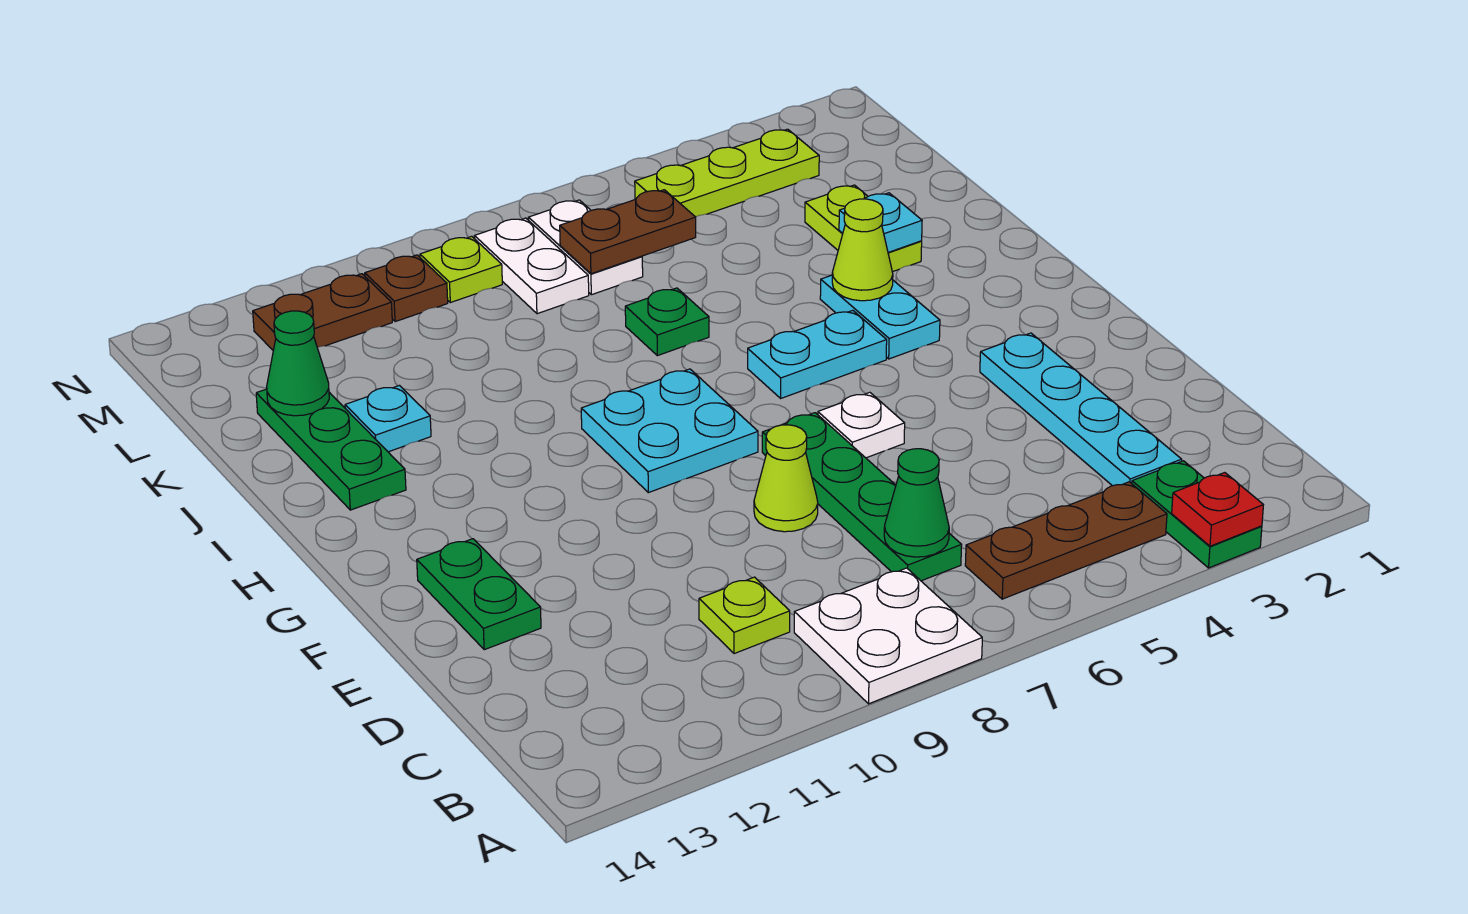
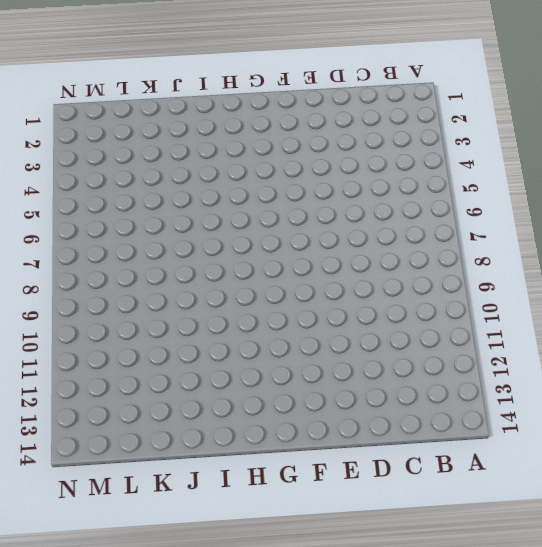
none -> green plate A3:B3 level 1
none -> white plate A8:B9 level 1
none -> brown plate B4:B6 level 1

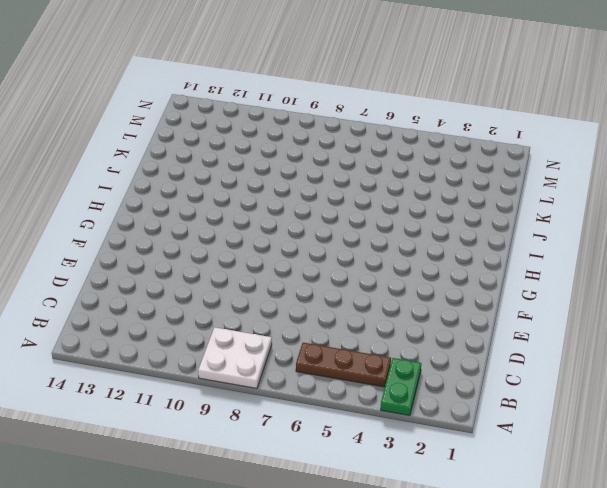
none -> cyan plate C3:F3 level 1
none -> green plate C7:F7 level 1
none -> lime plate C10 level 1

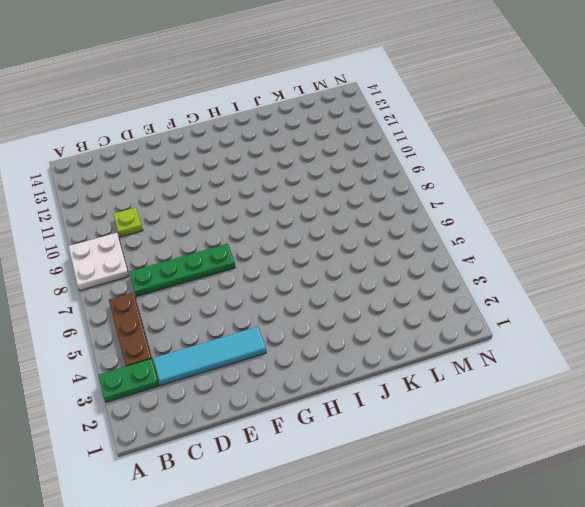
cyan tile C3:F3 level 1 -> cyan plate C3:F3 level 1
none -> lime cone E8 level 1
none -> green plate E13:F13 level 1
none -> white plate F6 level 1

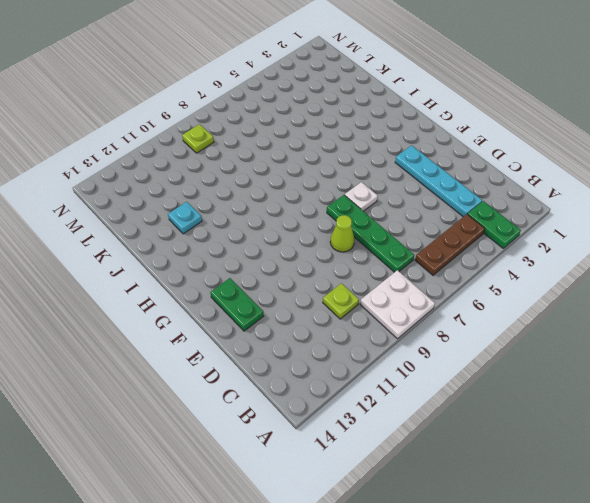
none -> cyan plate G8:H9 level 1
none -> cyan plate H4:I4 level 1
none -> cyan plate H5:H6 level 1

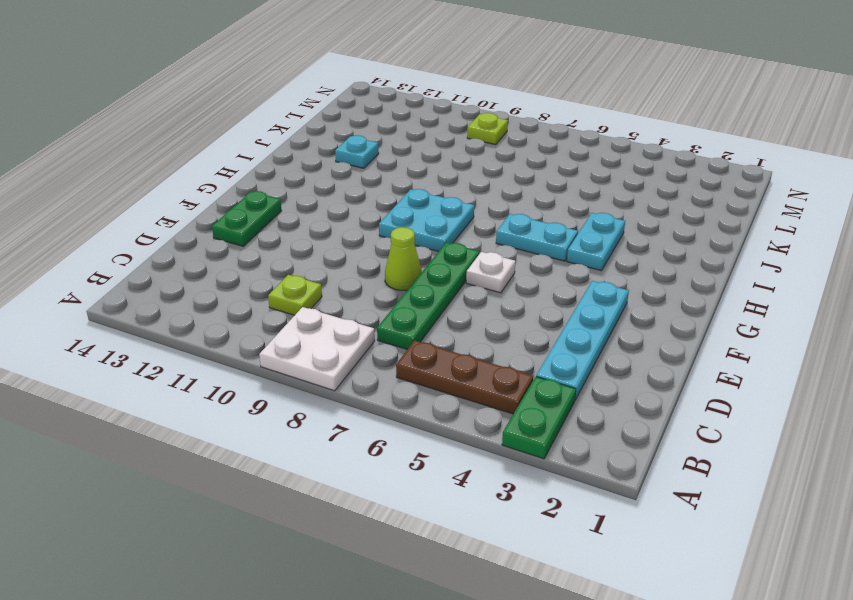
none -> green plate I13:K13 level 1
none -> lime plate J3:K3 level 1
none -> green plate J7 level 1

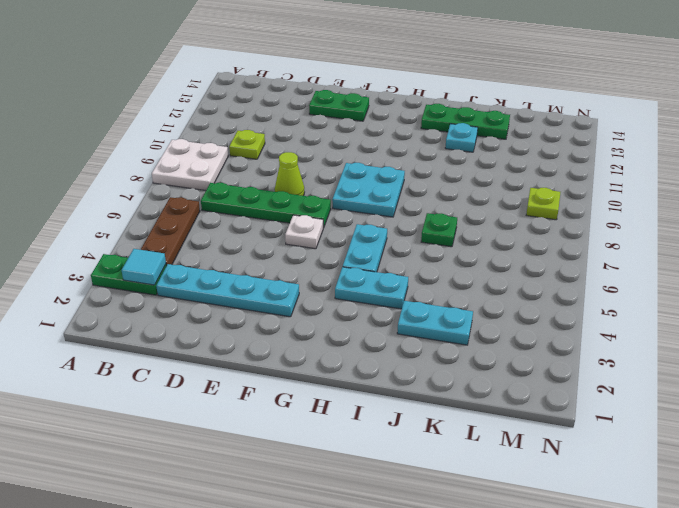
cyan tile B3 level 2 -> none
cyan plate J3:K3 level 1 -> lime plate J3:K3 level 1
none -> white plate L7:M7 level 1
none -> white plate L8:M8 level 1
none -> lime plate M3:M5 level 1

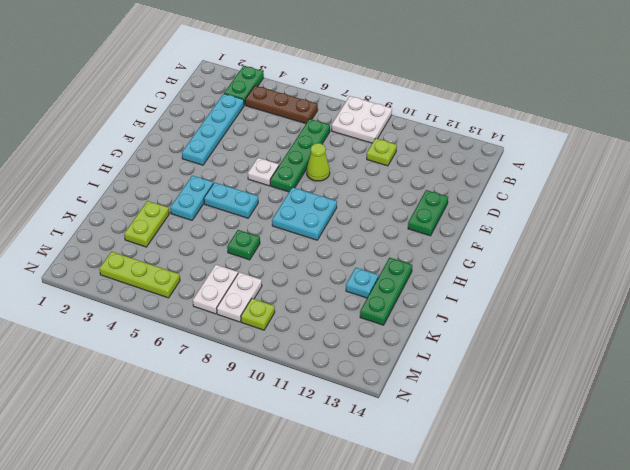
none -> brown plate M10 level 1
none -> brown plate M11:M12 level 1
none -> red plate A3 level 2

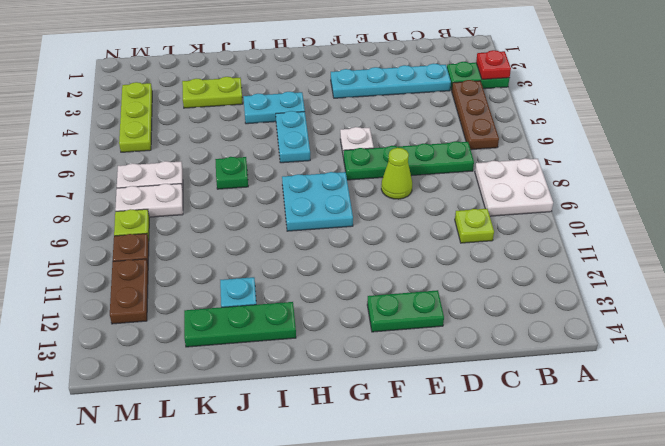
none -> green cone C7 level 2
none -> lime cone I4 level 2
none -> cyan plate J3 level 2

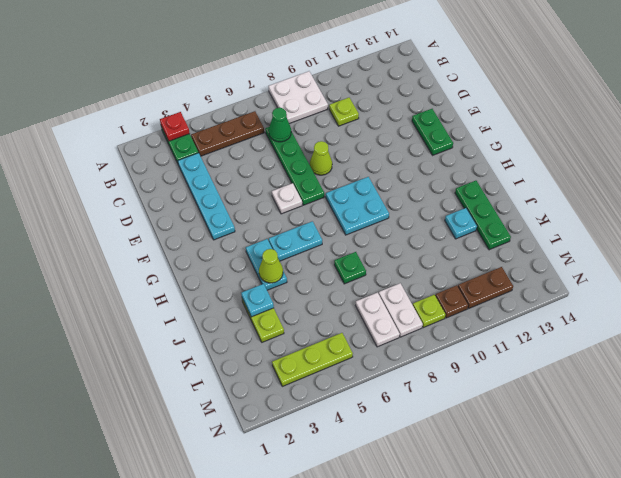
none -> green cone K13 level 2
none -> brown plate L6:L7 level 2

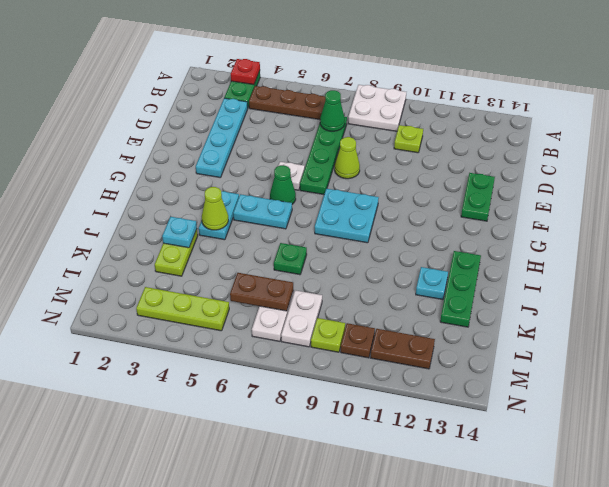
green cone G6 level 1 -> green cone K13 level 2

